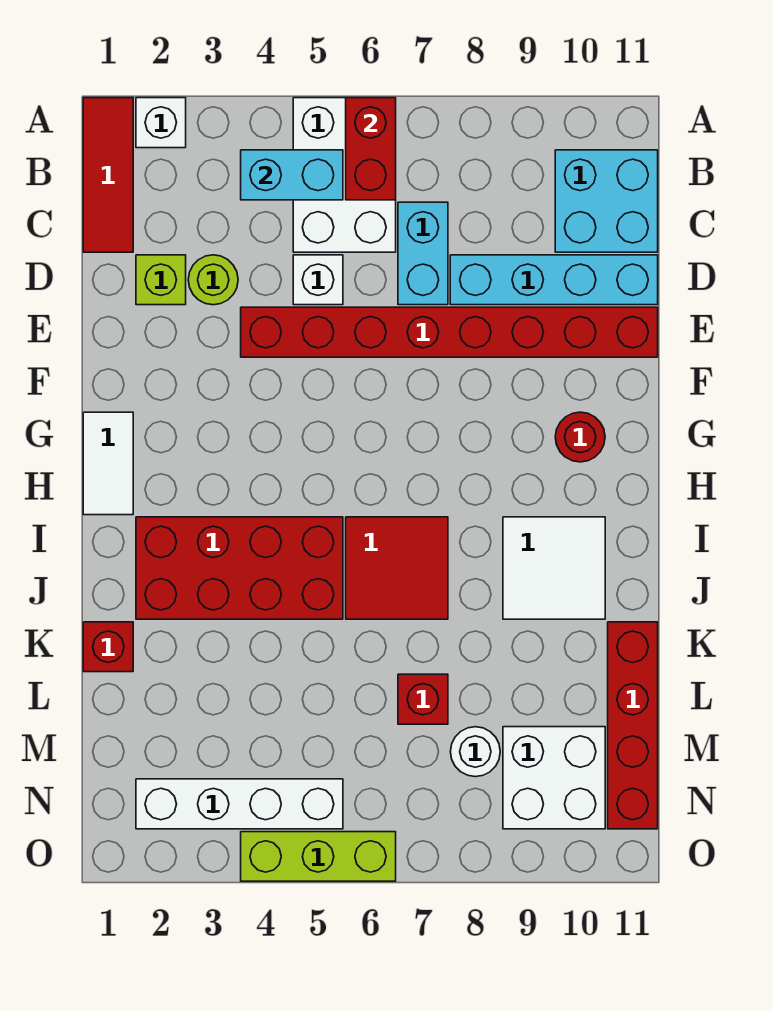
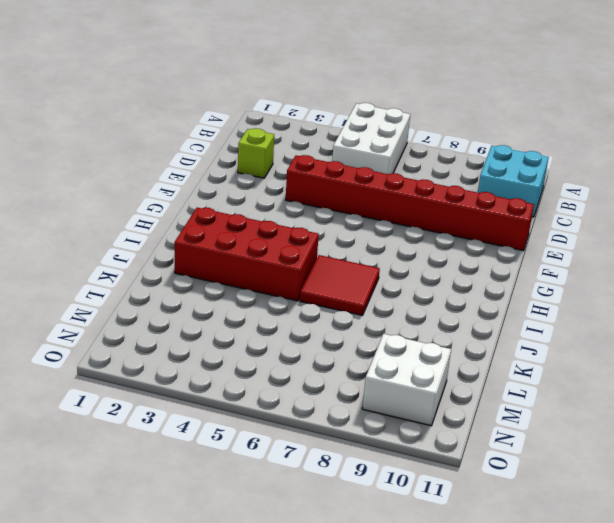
none -> red tile A1:C1 level 1
none -> white brick A2 level 1
none -> cyan brick C7:D7 level 1

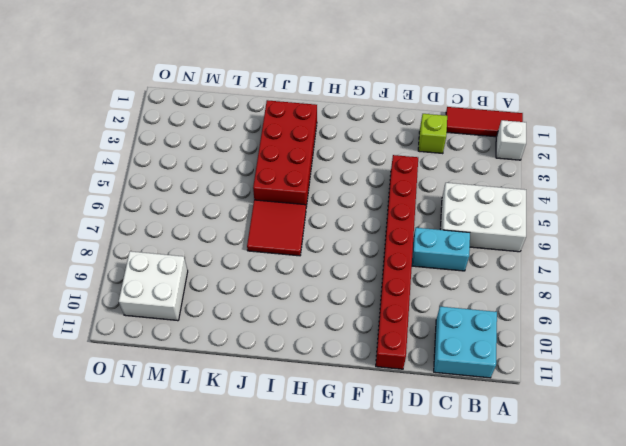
none -> lime round brick D3 level 1
none -> white brick D5 level 1
none -> cyan brick D8:D11 level 1

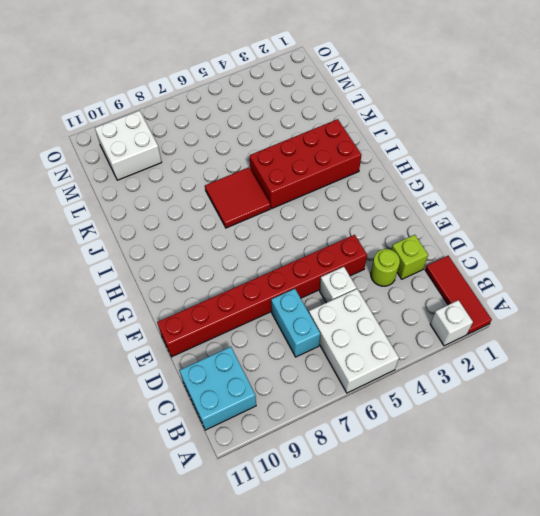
none -> cyan brick D8:D11 level 1
none -> white tile G1:H1 level 1
none -> red round brick G10 level 1

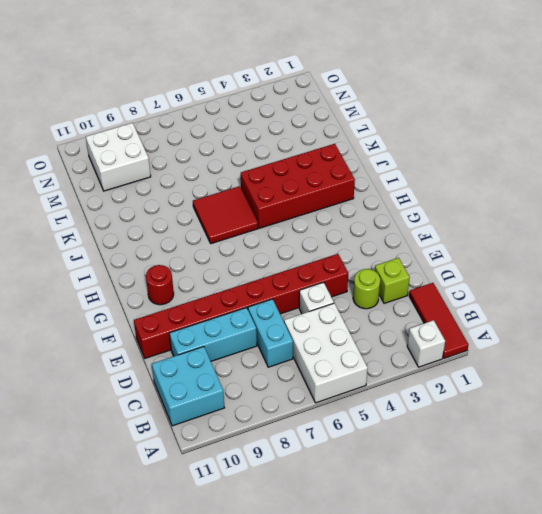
cyan brick D8:D10 level 1 -> cyan brick D8:D11 level 1
none -> white tile G1:H1 level 1
none -> white tile I9:J10 level 1
none -> red brick K1 level 1

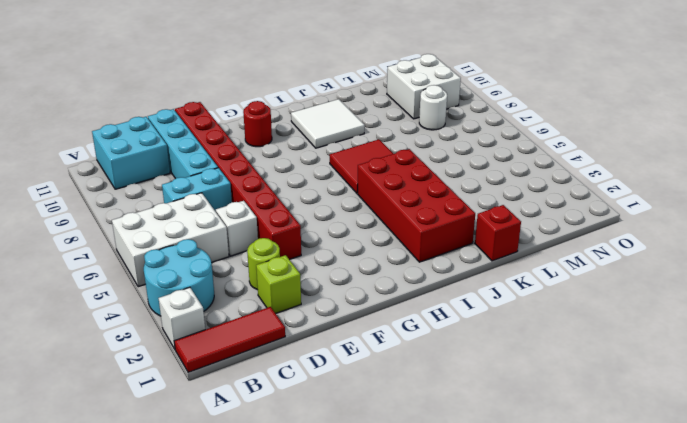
cyan round brick A3:B4 level 1 -> none
none -> white tile G1:H1 level 1
none -> red brick K11:N11 level 1
none -> red brick L7 level 1

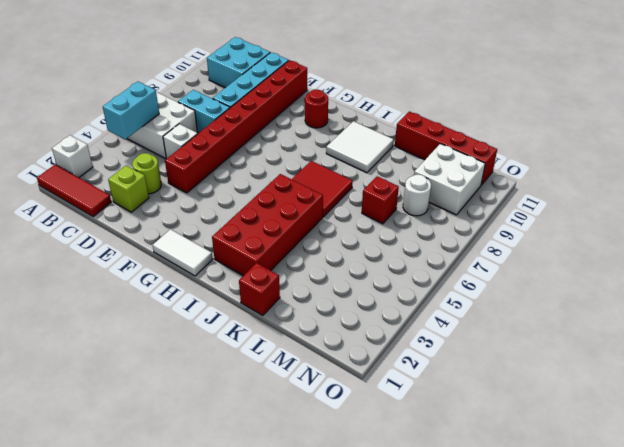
none -> white brick N2:N5 level 1
none -> lime brick O4:O6 level 1
none -> red brick A6:B6 level 2

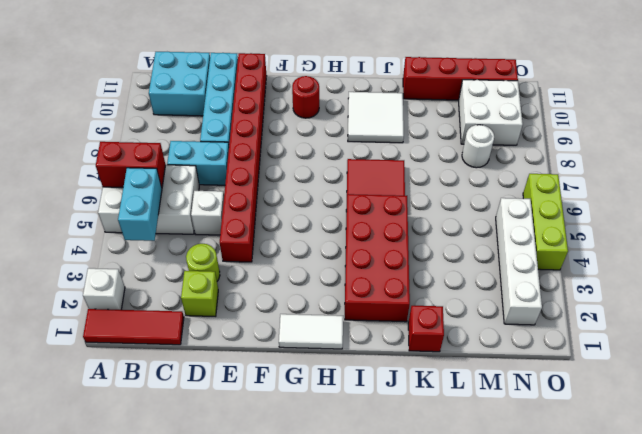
none -> red brick L7 level 1

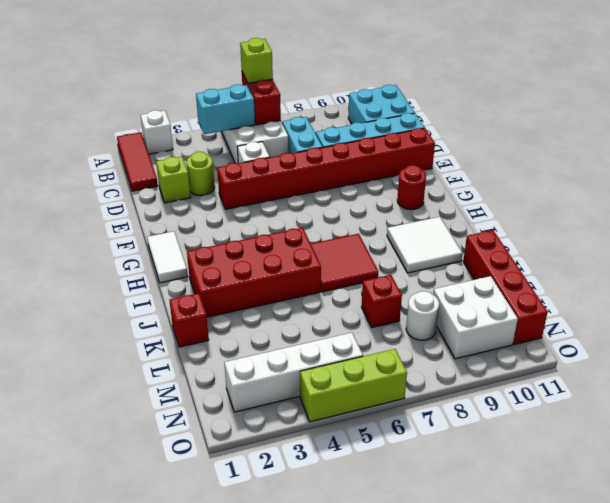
lime brick A6 level 3 -> none

